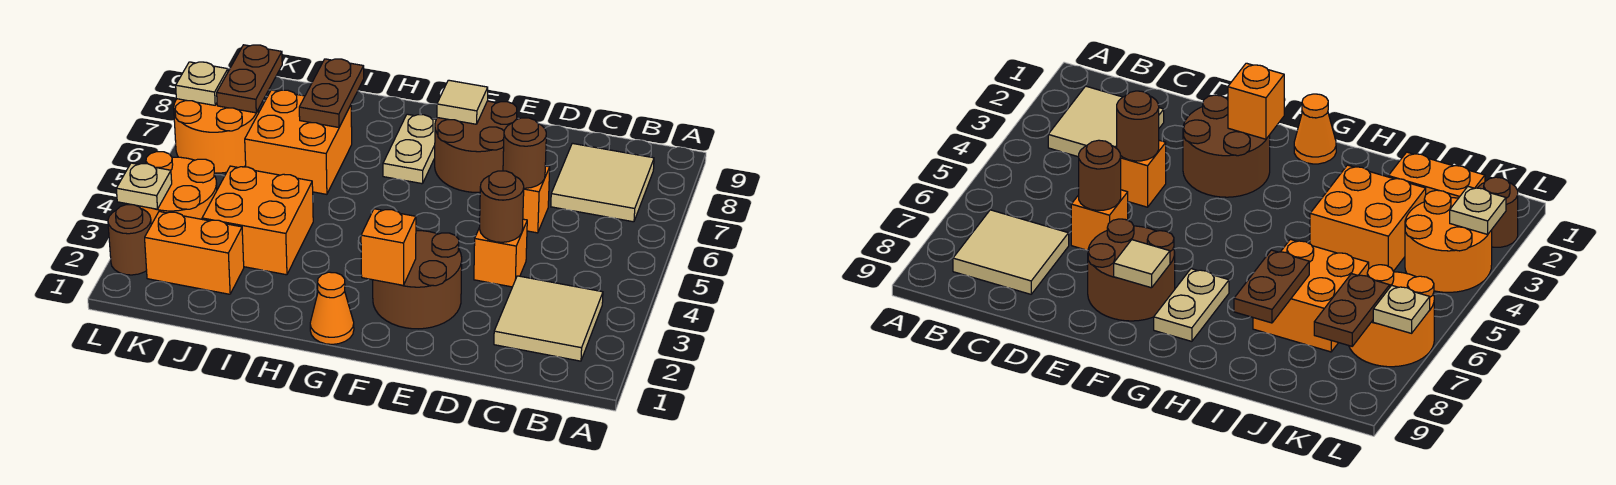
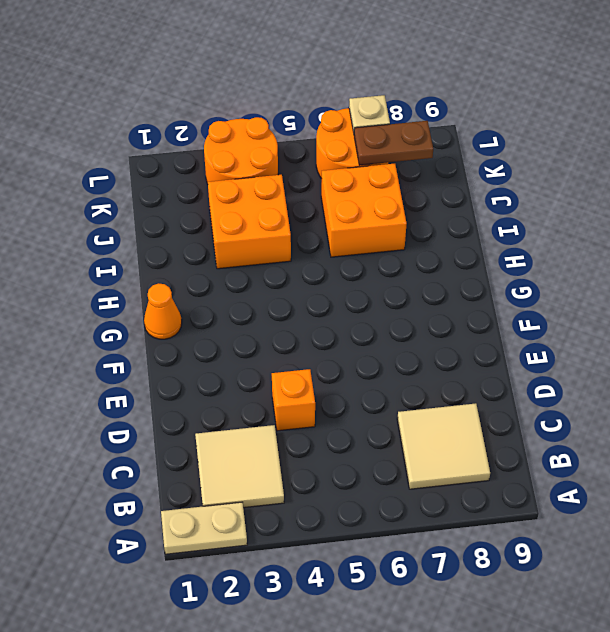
tan plate A1:A2 level 1 -> tan plate G7:G8 level 1
none -> orange brick D6 level 1
none -> brown round brick E2:F3 level 1
none -> brown round brick E7:F8 level 1

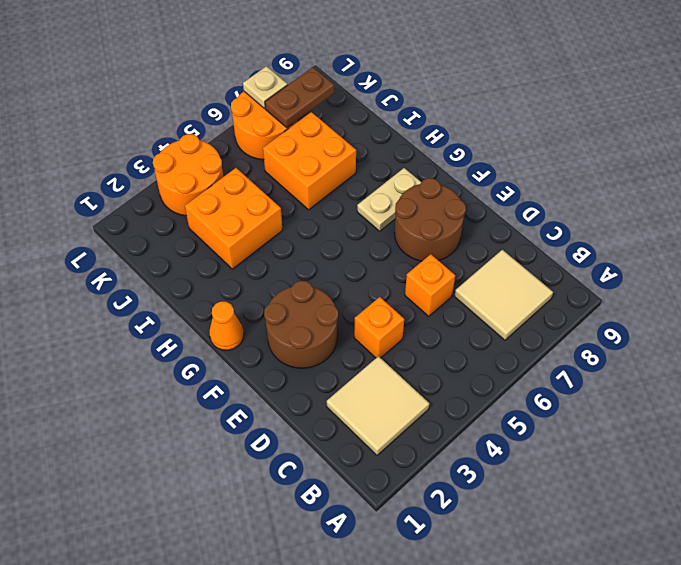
none -> orange brick J2:K2 level 1
none -> brown round brick L2 level 1
none -> brown round brick D4 level 2

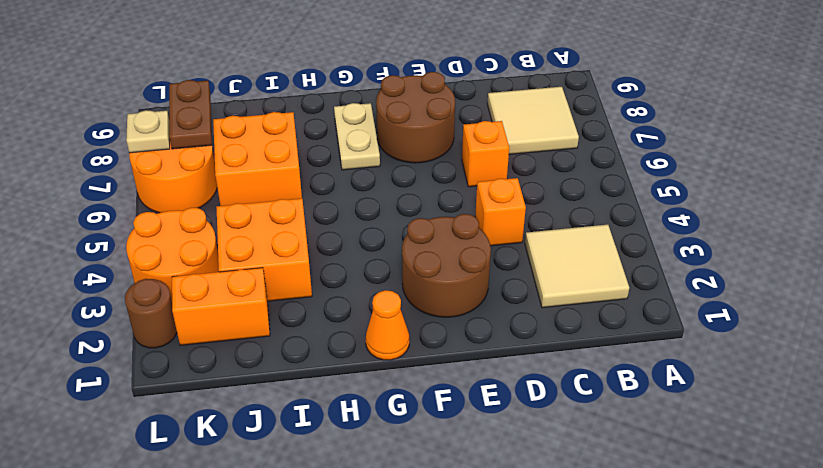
none -> brown round brick D4 level 2
none -> brown round brick D6 level 2
none -> orange brick F2 level 2

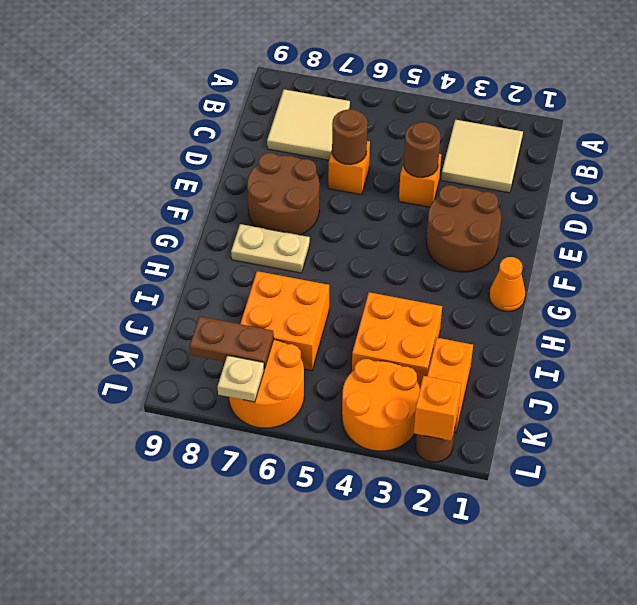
orange brick L2 level 2 -> orange brick F2 level 2
none -> tan tile F8 level 2
none -> brown plate I7:I8 level 2
none -> tan plate L3 level 2

